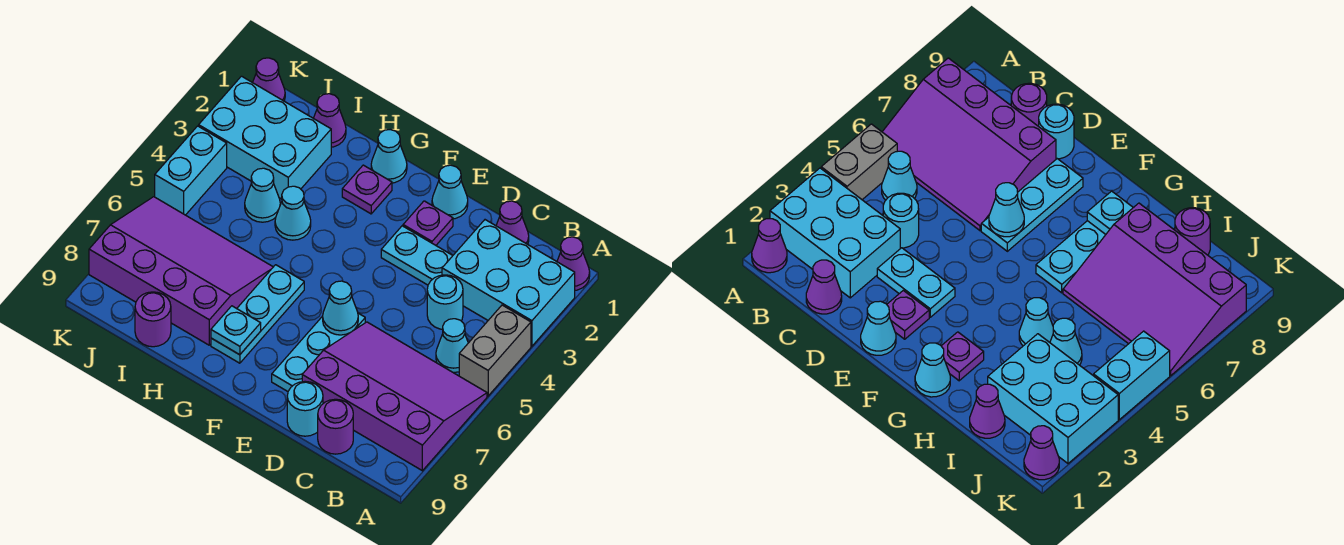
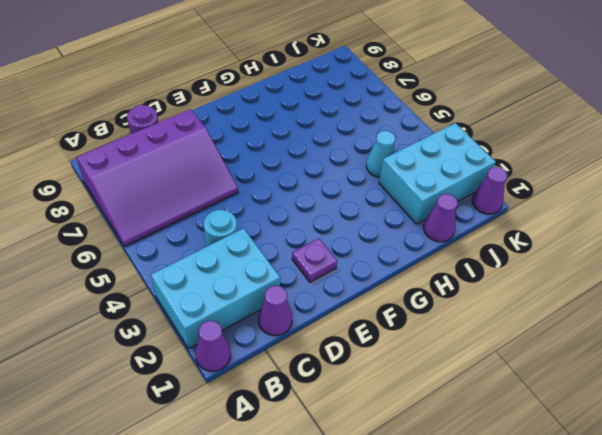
none -> grey brick A4:A5 level 1
none -> cyan cone B5 level 1
none -> cyan plate D3:E3 level 1

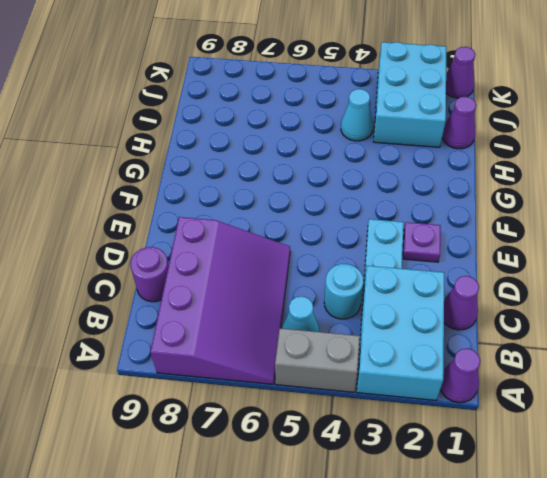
none -> cyan round brick D9 level 1
none -> cyan cone E1 level 1
none -> cyan plate E6:E8 level 1

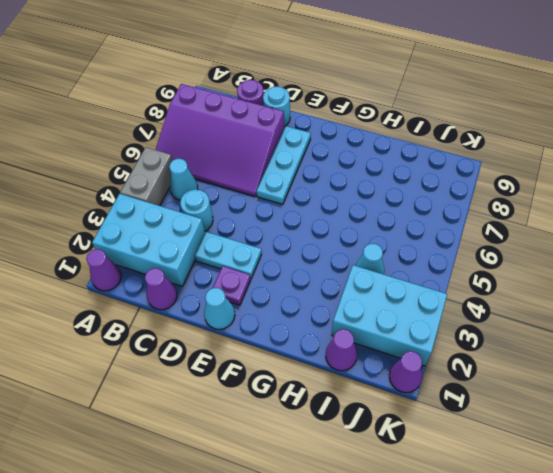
none -> cyan cone G1 level 1
none -> purple plate G2 level 1
none -> cyan plate G6:G8 level 1

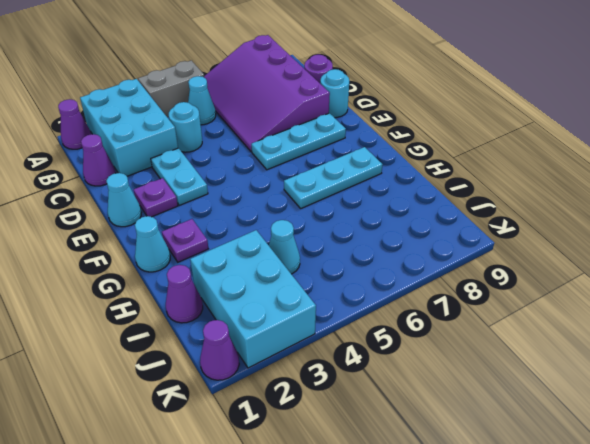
none -> cyan cone H4 level 1
none -> purple slope H6:K8 level 1 top 8
none -> purple round brick I9 level 1

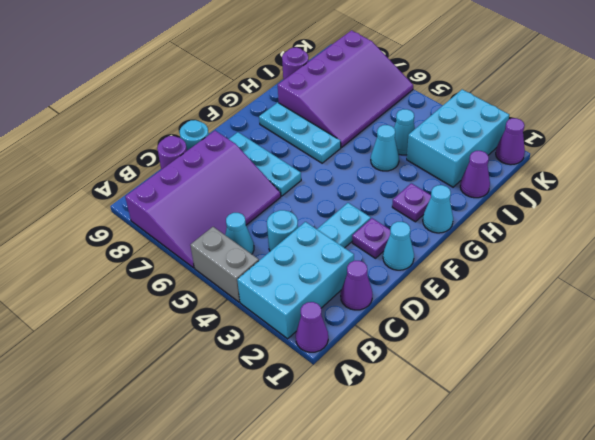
none -> cyan brick K4:K5 level 1
none -> cyan cone E6 level 2
none -> cyan plate G8 level 2

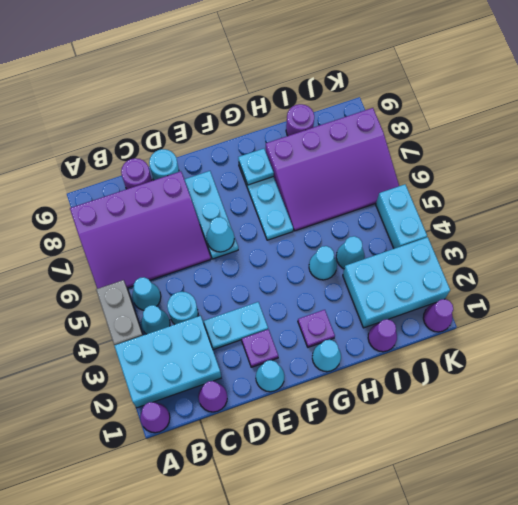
cyan cone B4 level 1 -> none

